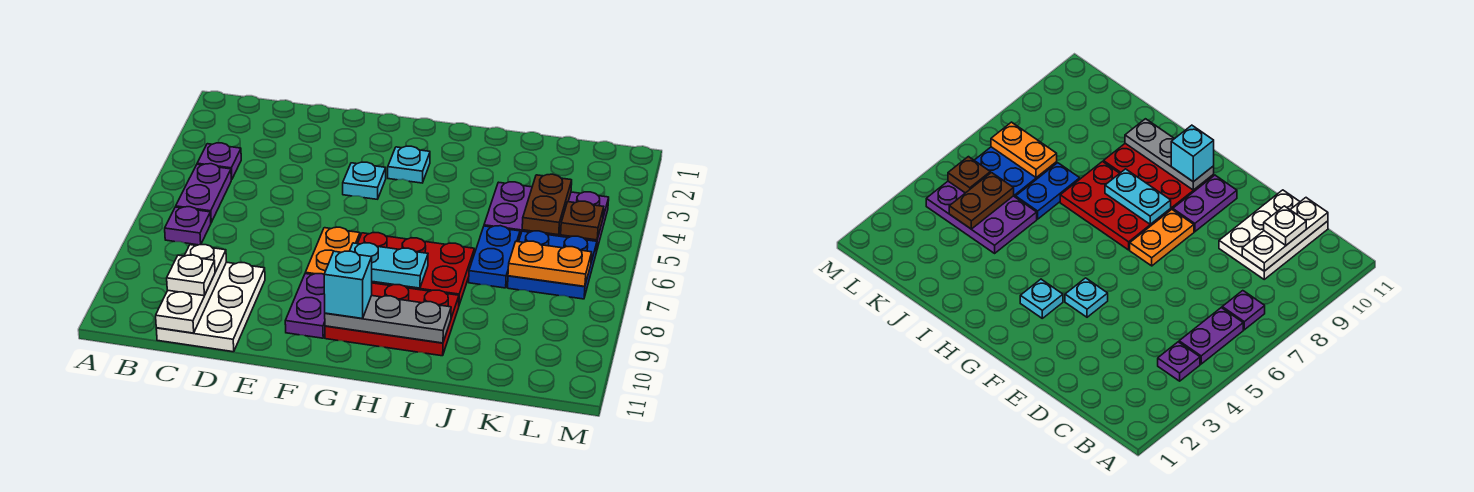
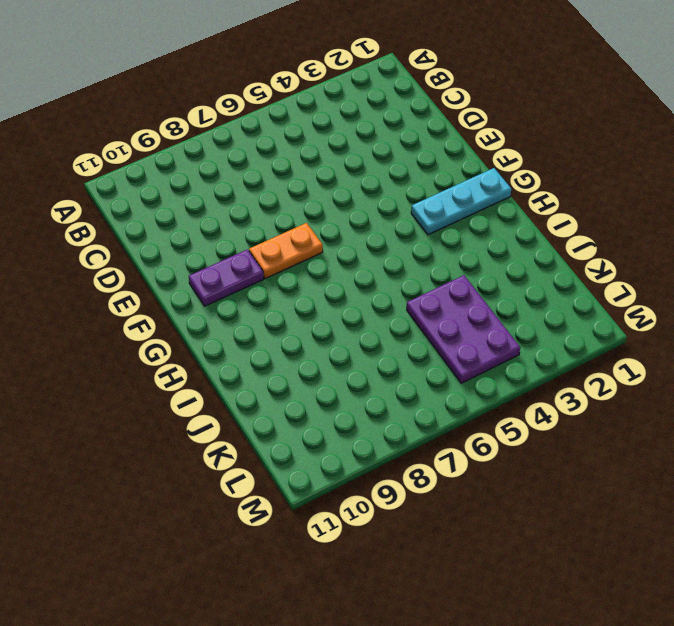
cyan plate G1:G3 level 1 -> cyan plate G3 level 1
none -> purple plate B4 level 1
none -> purple plate B5:B6 level 1
none -> purple plate B7 level 1

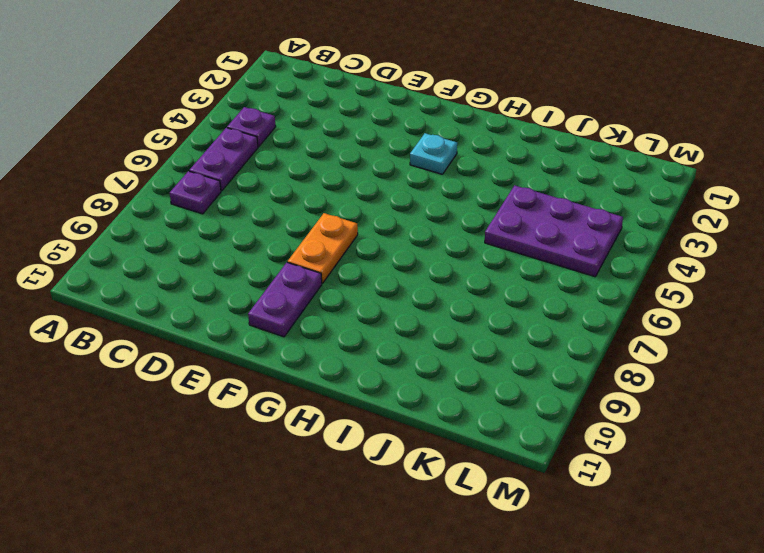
none -> white plate C9:D11 level 1
none -> cyan plate F4 level 1
none -> red plate G7:I8 level 1

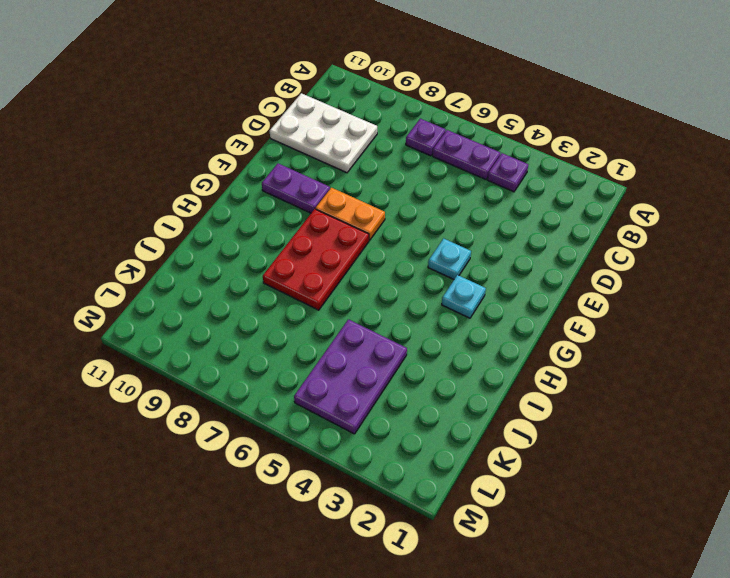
none -> red plate G9:I10 level 1
none -> blue plate J6:J7 level 1
none -> blue plate K6:L7 level 1

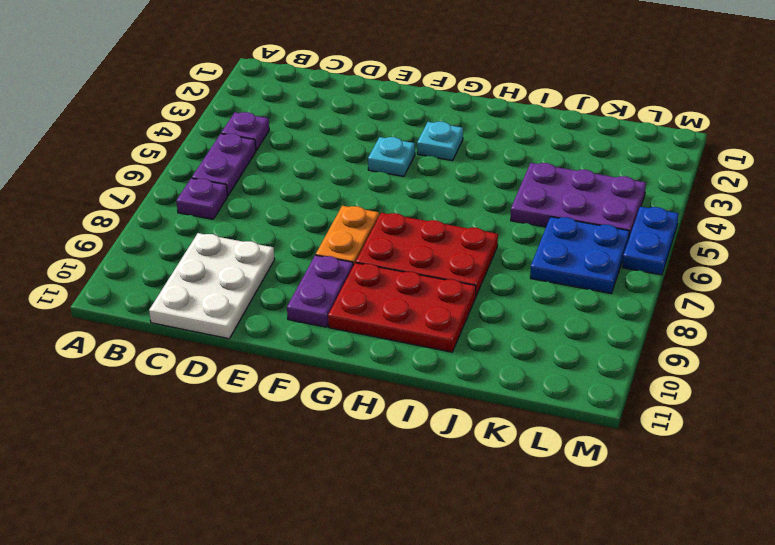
blue plate M5:M6 level 1 -> blue plate J6:J7 level 1
none -> white plate C9:C11 level 2
none -> cyan plate G8:H8 level 2
none -> grey plate G10:I10 level 2

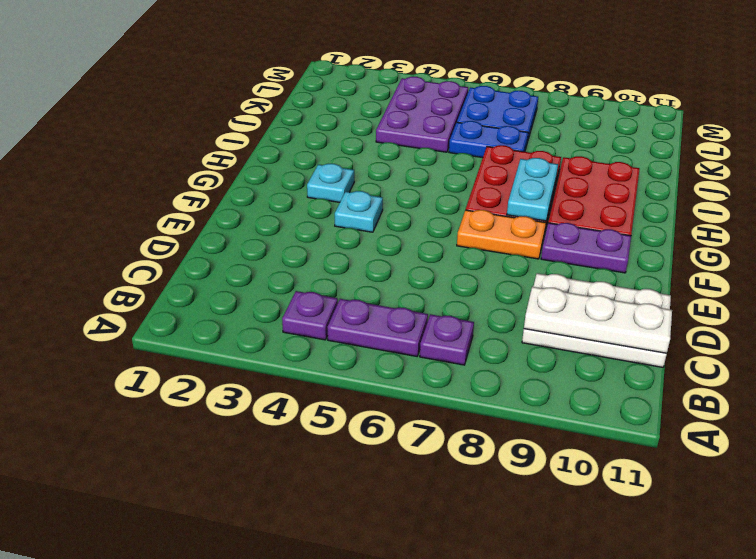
none -> grey plate G10:I10 level 2
none -> brown plate K4:K5 level 2
none -> orange plate K7:L7 level 2

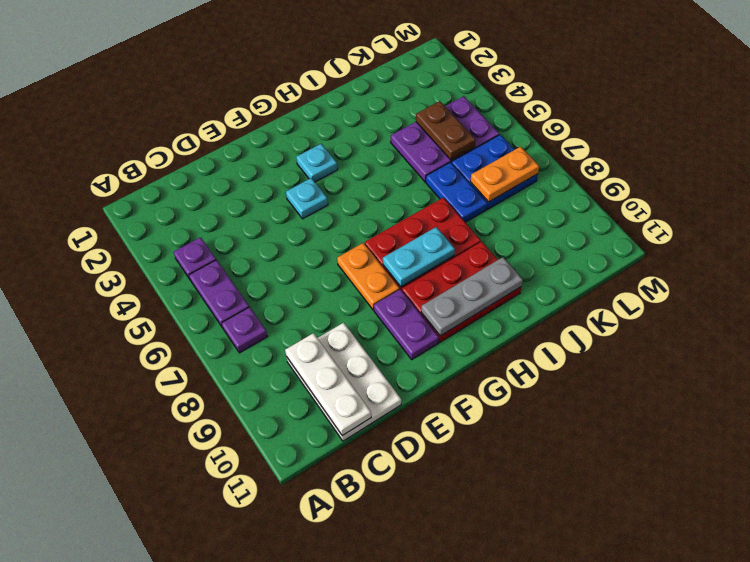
none -> brown plate L5 level 2
none -> white plate C10 level 3
none -> cyan brick G10 level 3

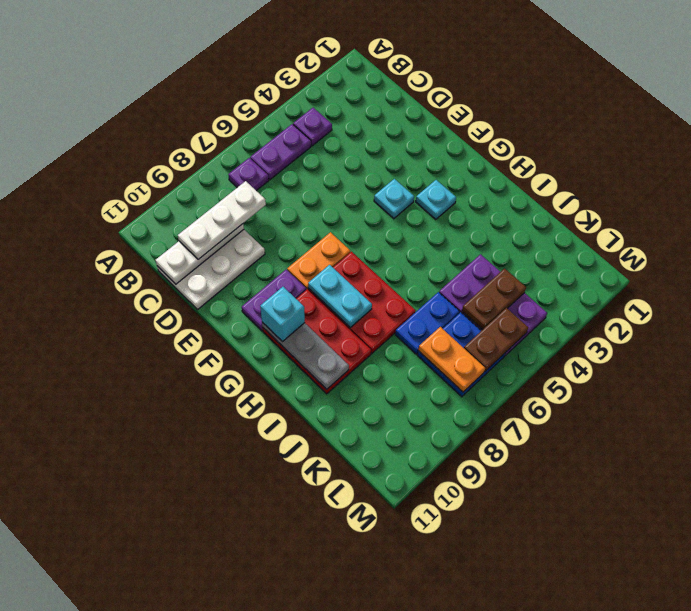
white plate C8:C10 level 3 -> white plate C10 level 3
brown plate L5:L6 level 2 -> brown plate L5 level 2

